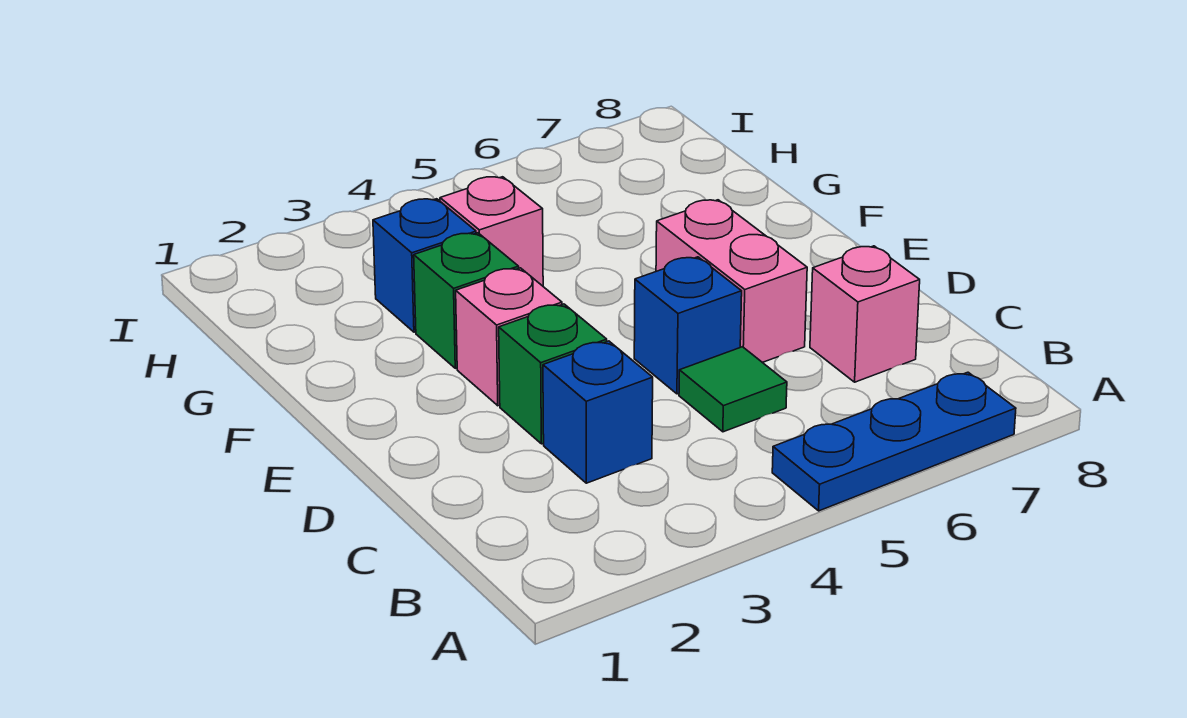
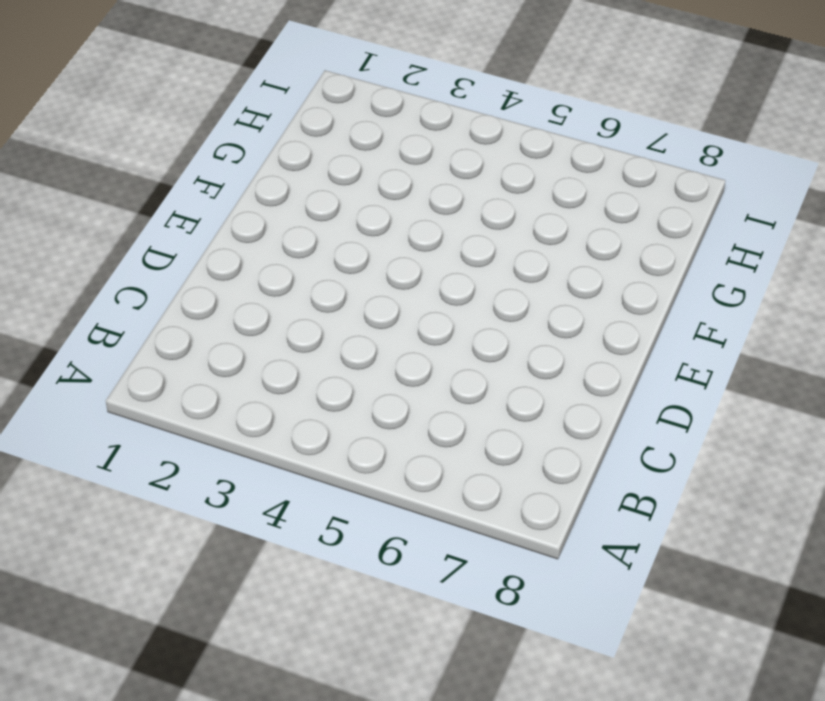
none -> blue plate A5:A7 level 1
none -> blue brick C3 level 1

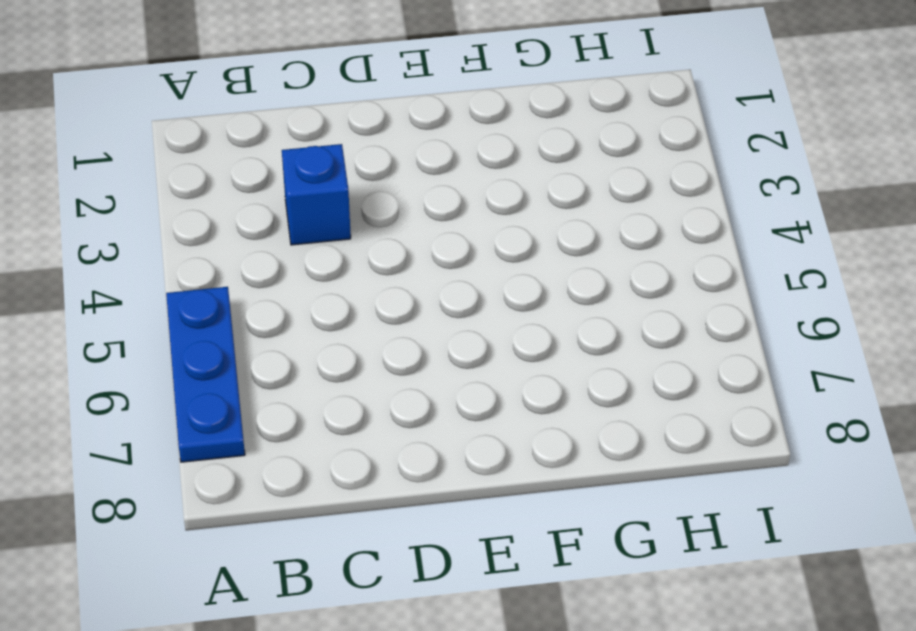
none -> green tile C5 level 1
none -> pink brick C7 level 1

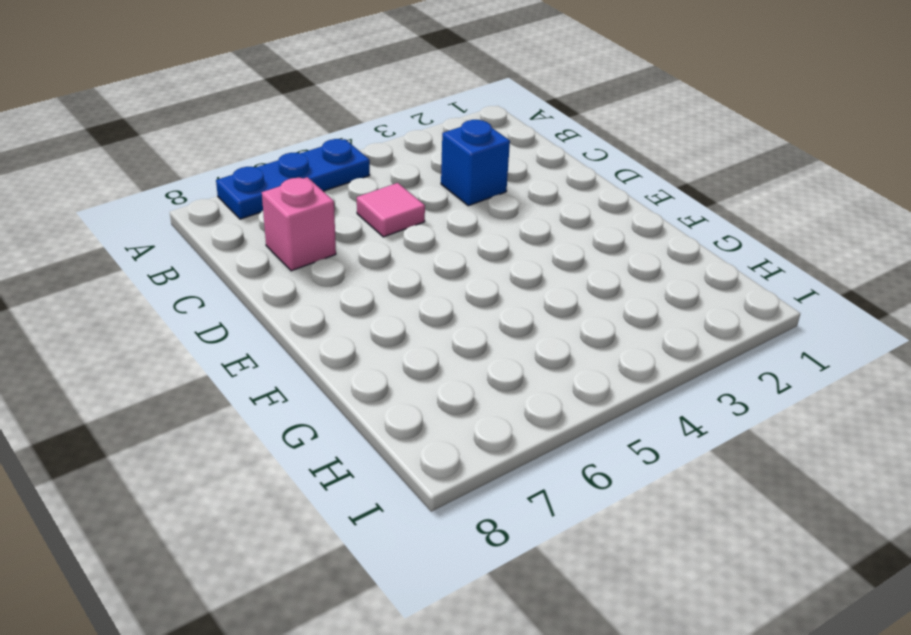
pink tile C5 level 1 -> green tile C5 level 1
none -> green brick D3 level 1
none -> blue brick D5 level 1

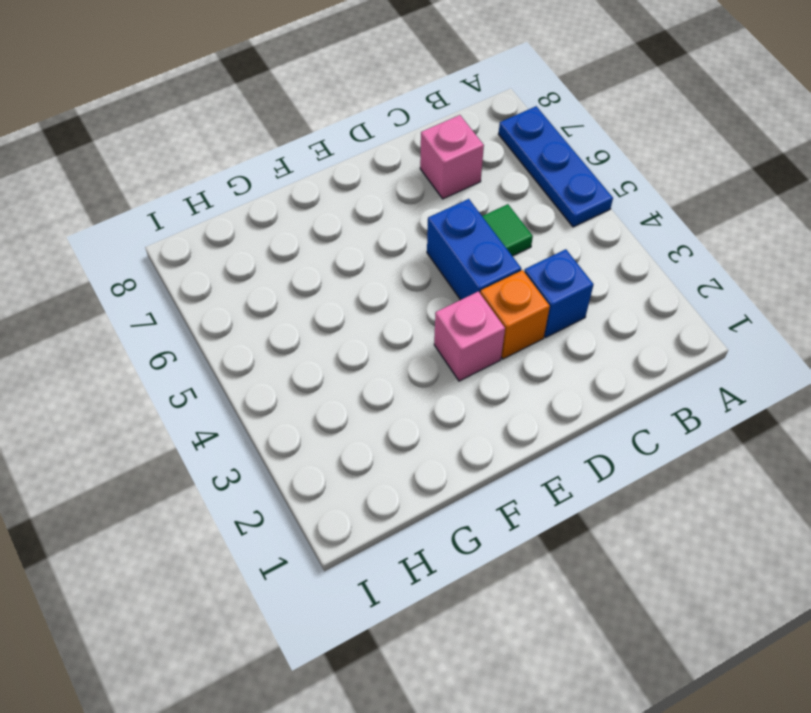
orange brick D3 level 1 -> green brick D3 level 1
blue brick D4:D5 level 1 -> blue brick D5 level 1
none -> pink brick D6:E6 level 1
none -> green brick F3 level 1

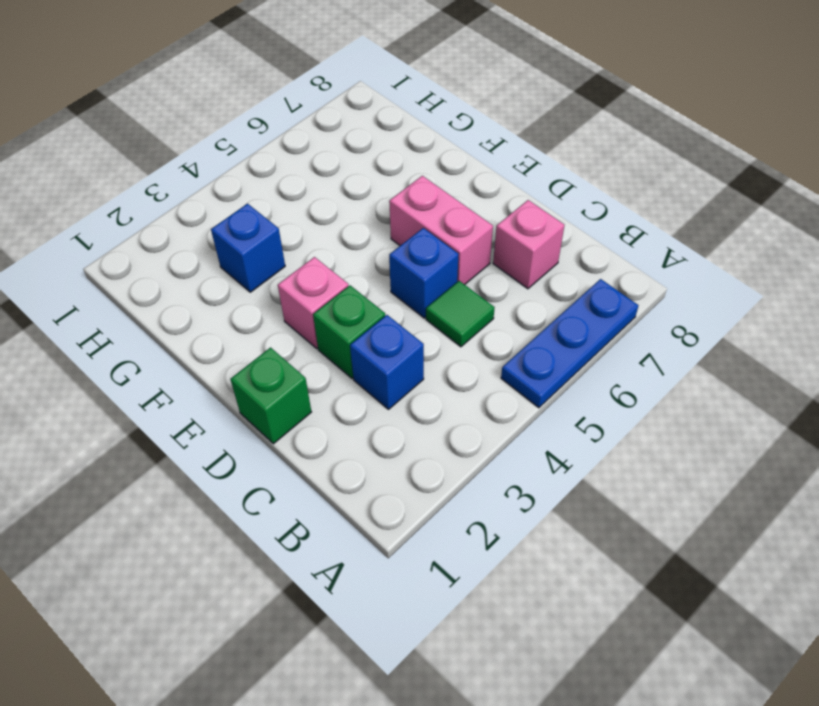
green brick D1 level 1 -> green brick F3 level 1
none -> pink brick G4 level 1

